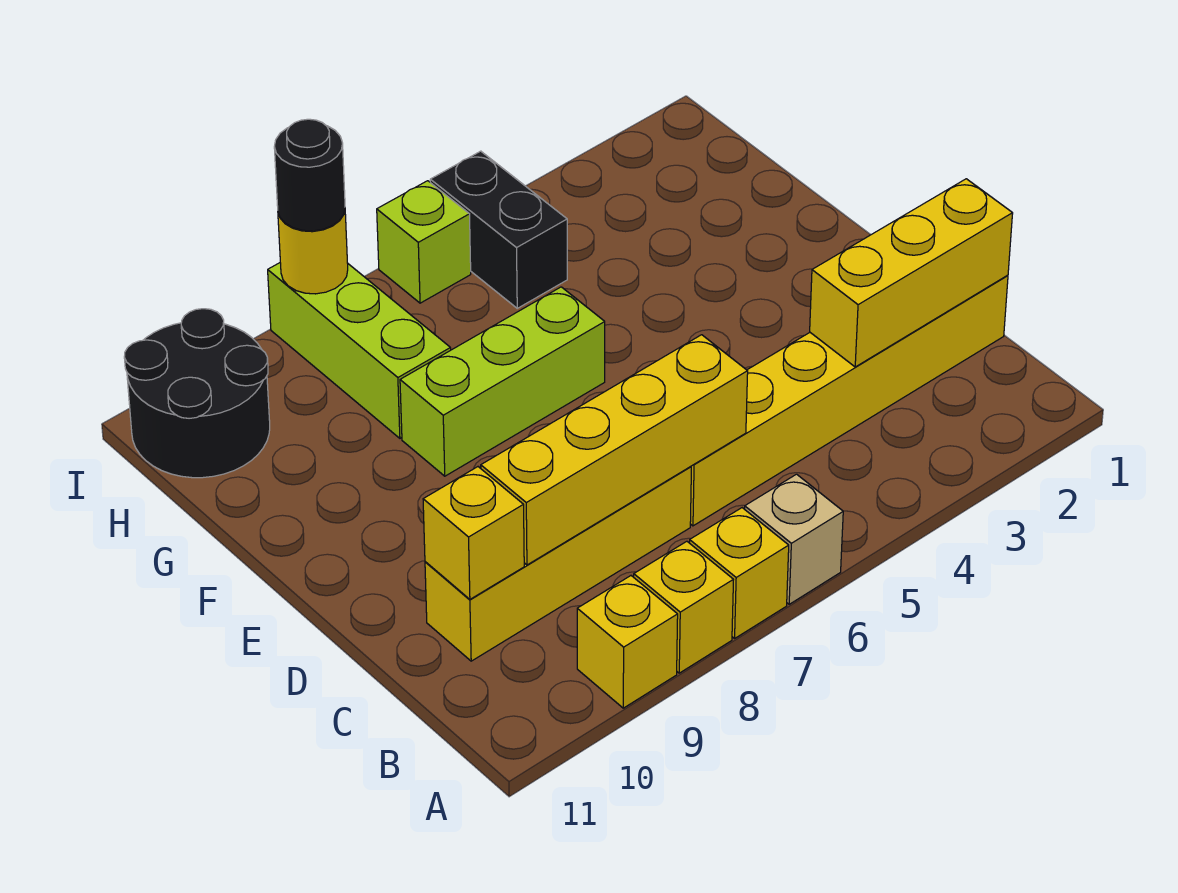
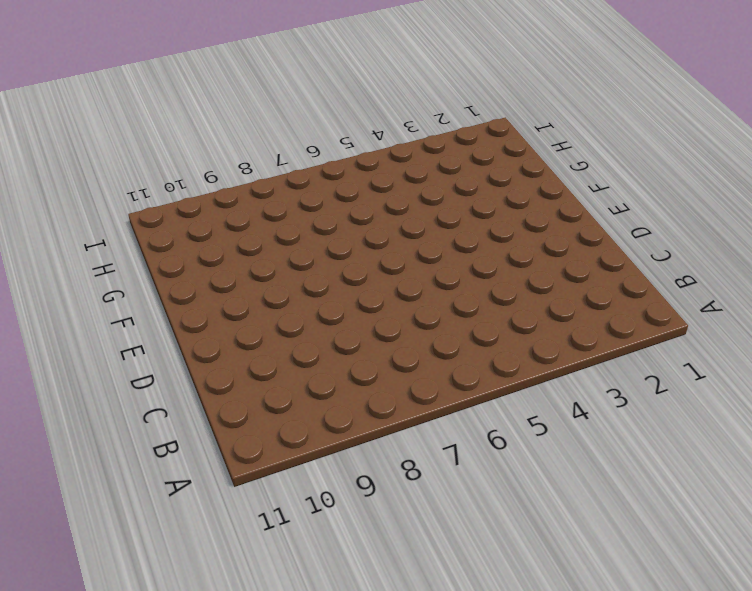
none -> tan brick A6 level 1
none -> yellow brick A7 level 1
none -> yellow brick A8 level 1

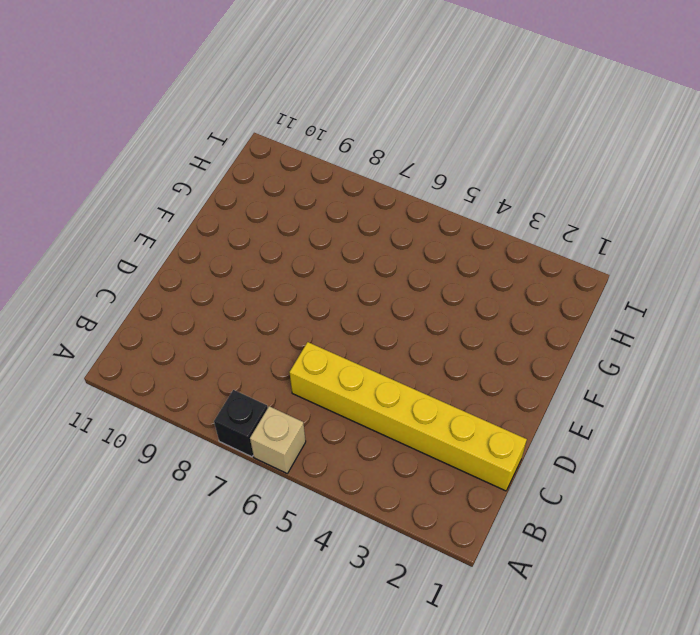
black brick A7 level 1 -> yellow brick A7 level 1
none -> yellow brick A8 level 1
none -> yellow brick A9 level 1
none -> yellow brick C7:C10 level 1

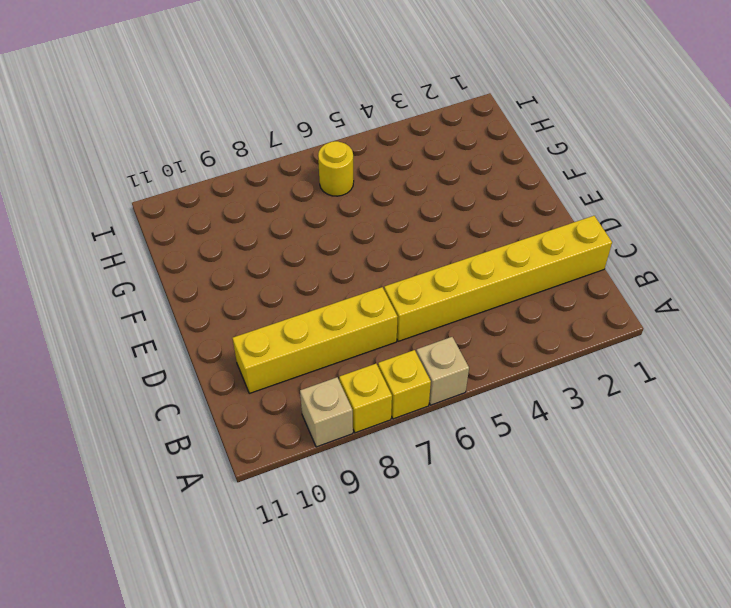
tan brick A9 level 1 -> yellow brick A9 level 1
yellow round brick H6 level 1 -> yellow round brick I8 level 2
none -> lime brick F6:F8 level 1
none -> lime brick G8:I8 level 1
none -> black brick H5:I5 level 1

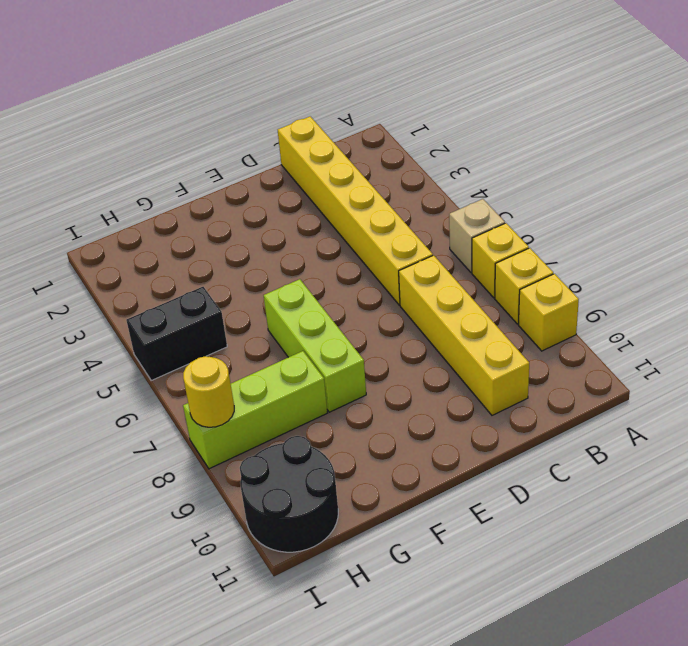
none -> lime brick I6 level 1
none -> yellow brick C1:C3 level 2
none -> yellow brick C6:C9 level 2

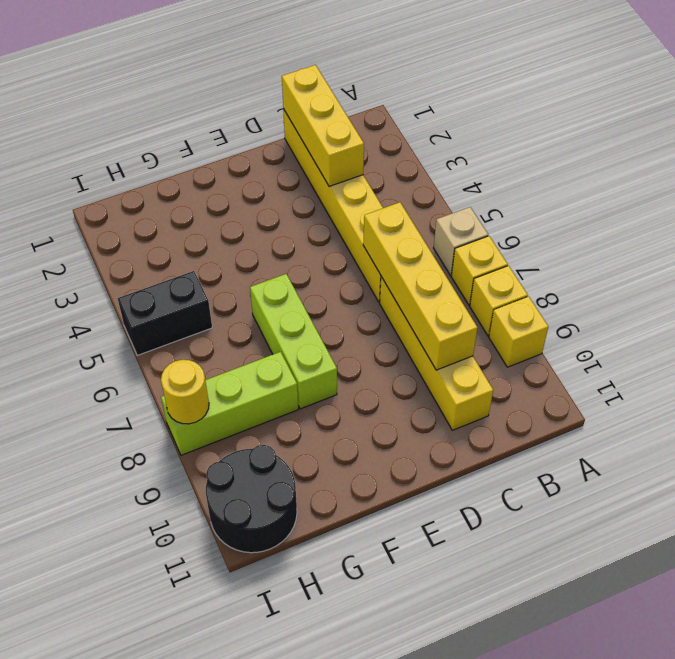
none -> lime brick I6 level 1
none -> yellow brick C10 level 2
none -> black round brick I8 level 3

